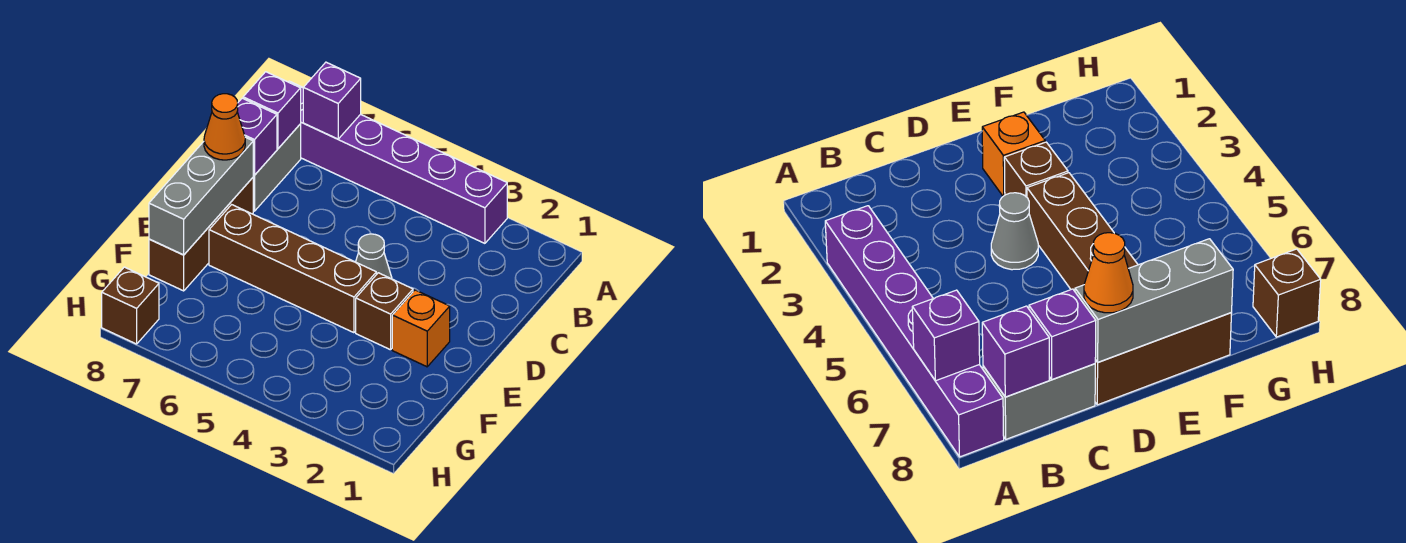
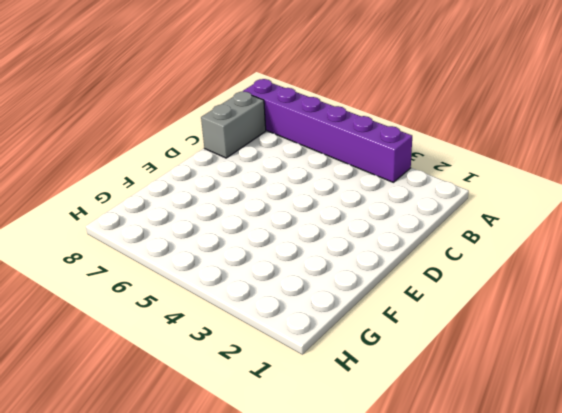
none -> grey cone D4 level 1
none -> brown brick D8:F8 level 1
none -> orange brick E2 level 1

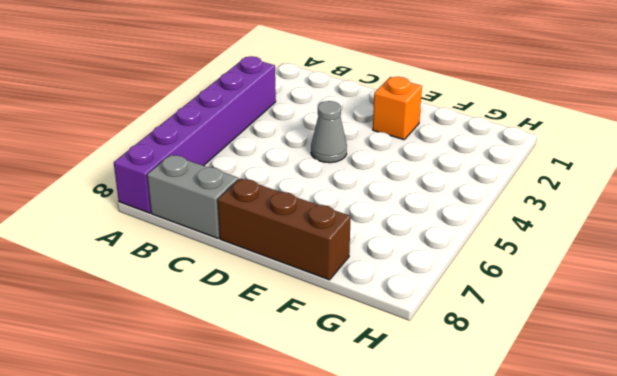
none -> brown brick E3 level 1
none -> brown brick E4:E7 level 1
none -> brown brick H8 level 1

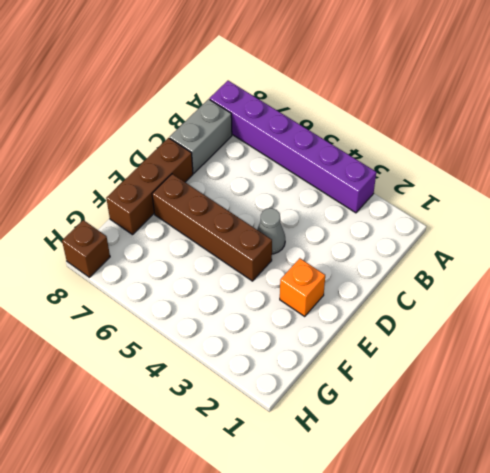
none -> brown brick E3 level 1
none -> purple brick A7 level 2
none -> purple brick B8 level 2

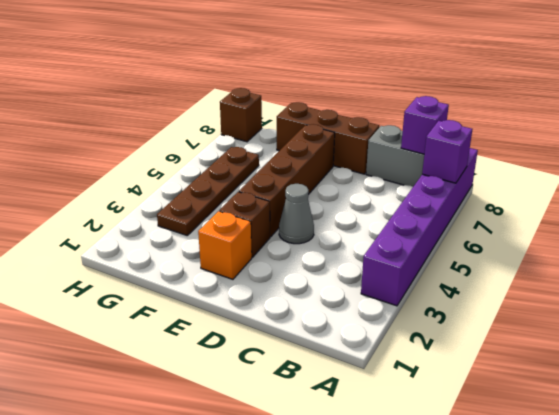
brown plate G3:G6 level 1 -> none
none -> purple brick C8 level 2
none -> grey brick D8:F8 level 2
none -> orange cone D8 level 3

